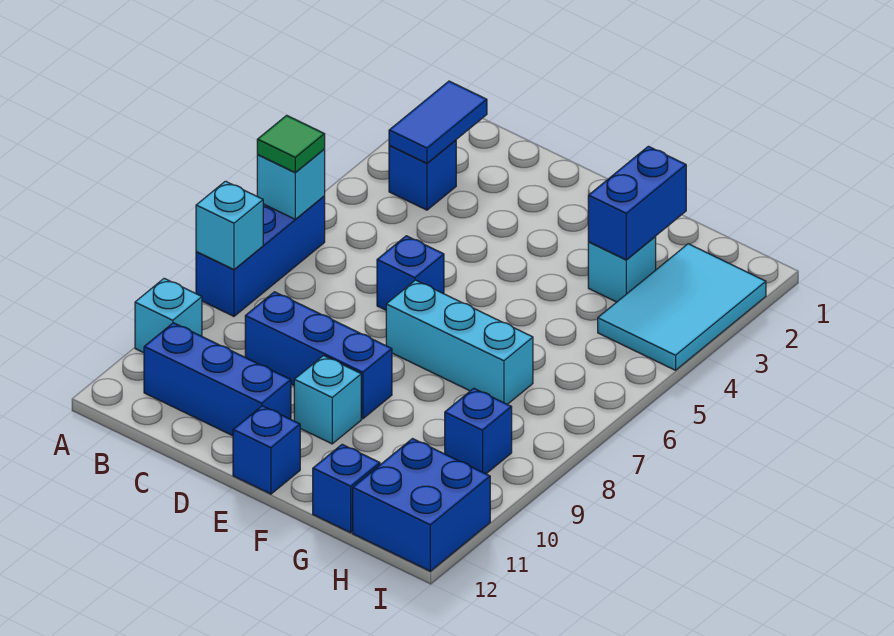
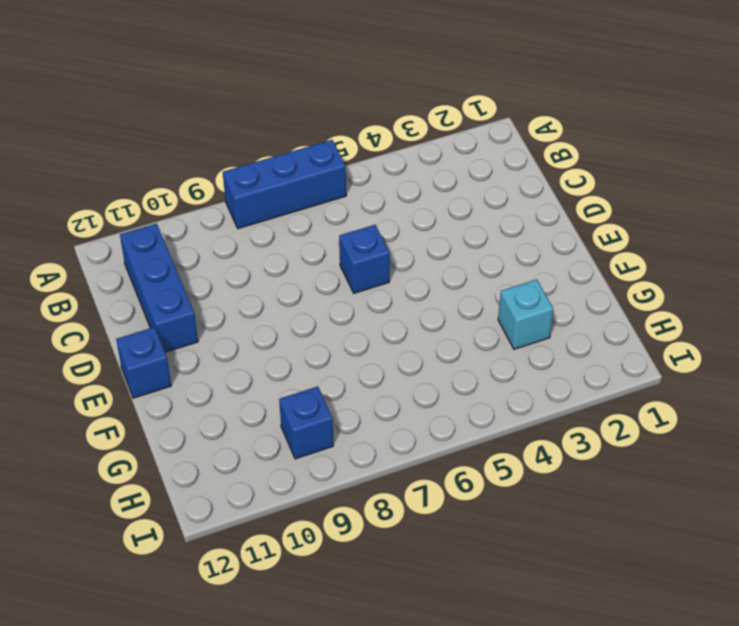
none -> cyan brick A10 level 1
none -> blue brick B3 level 1
none -> blue brick C9:E9 level 1

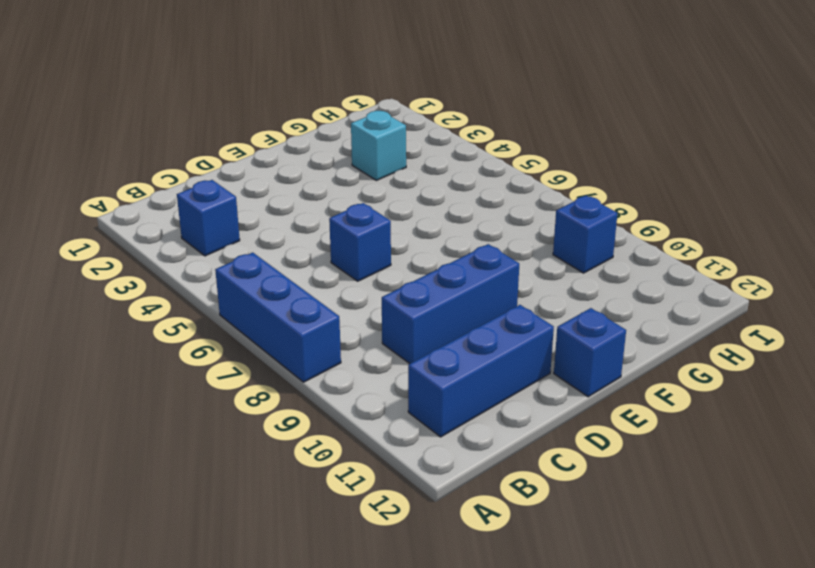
none -> cyan brick A10 level 1
none -> cyan brick E7:G7 level 1
none -> cyan brick E10 level 1

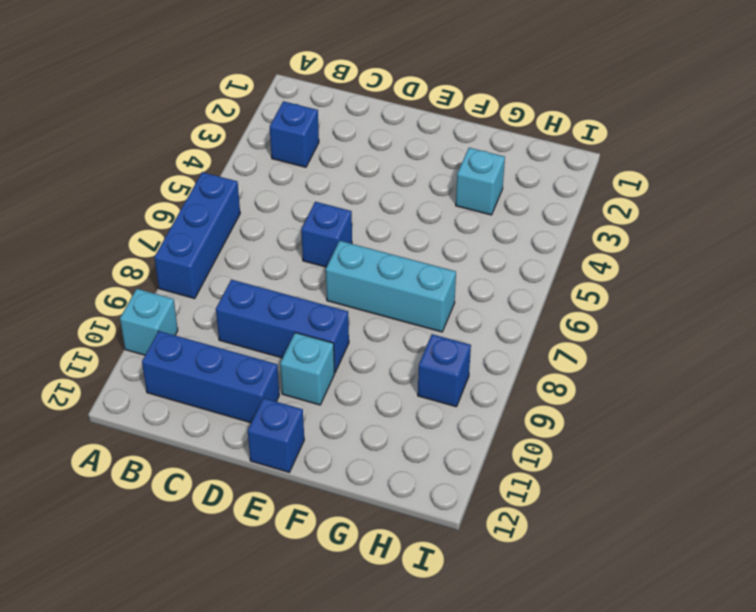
none -> blue brick G12 level 1
none -> cyan tile H2:I4 level 1
none -> blue brick H11:I12 level 1

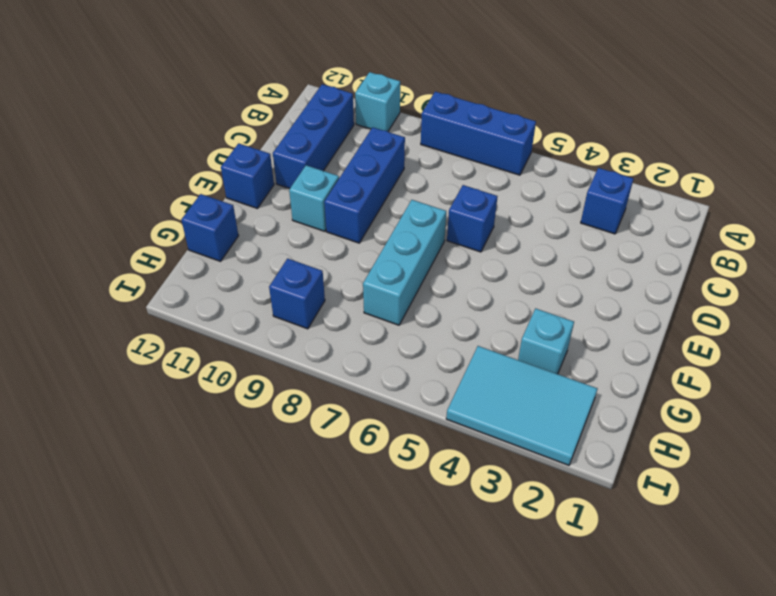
none -> blue brick H11:I12 level 1
none -> cyan brick A6 level 2
none -> cyan brick A8 level 2

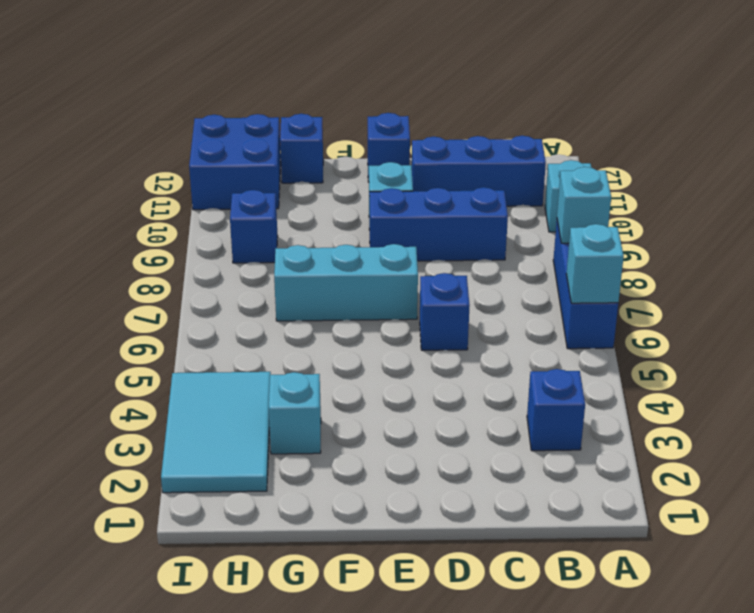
none -> blue tile B2:B3 level 2
none -> blue brick G2:G3 level 2
none -> green tile A6 level 3

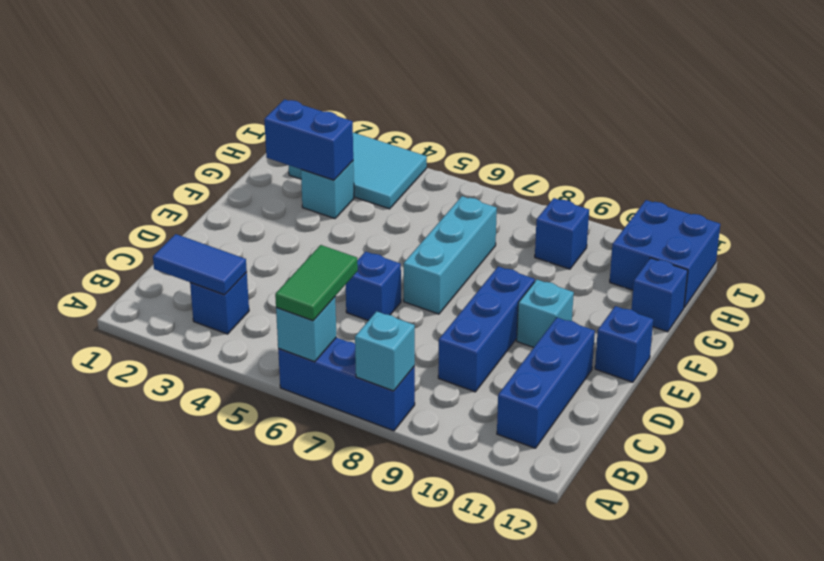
green tile A6:B6 level 3 -> green tile A6 level 3
none -> cyan brick A10 level 1

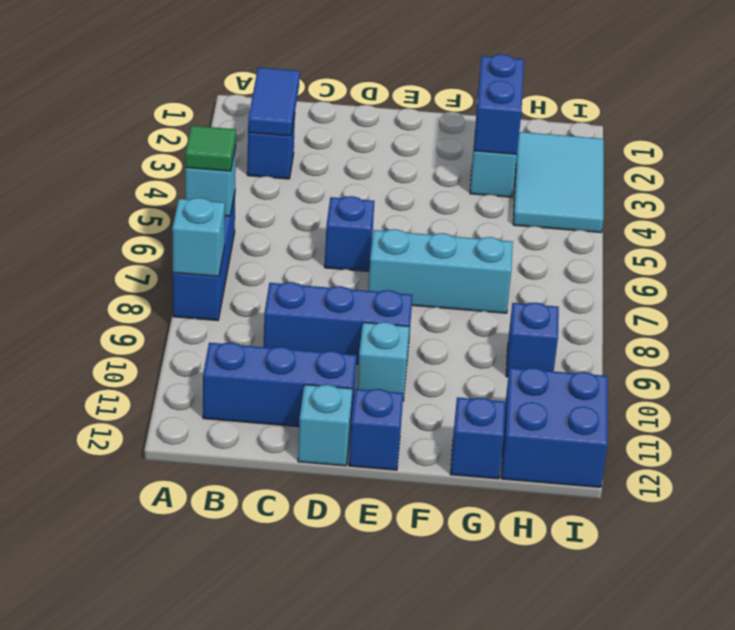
cyan brick D12 level 1 -> cyan brick A10 level 1

